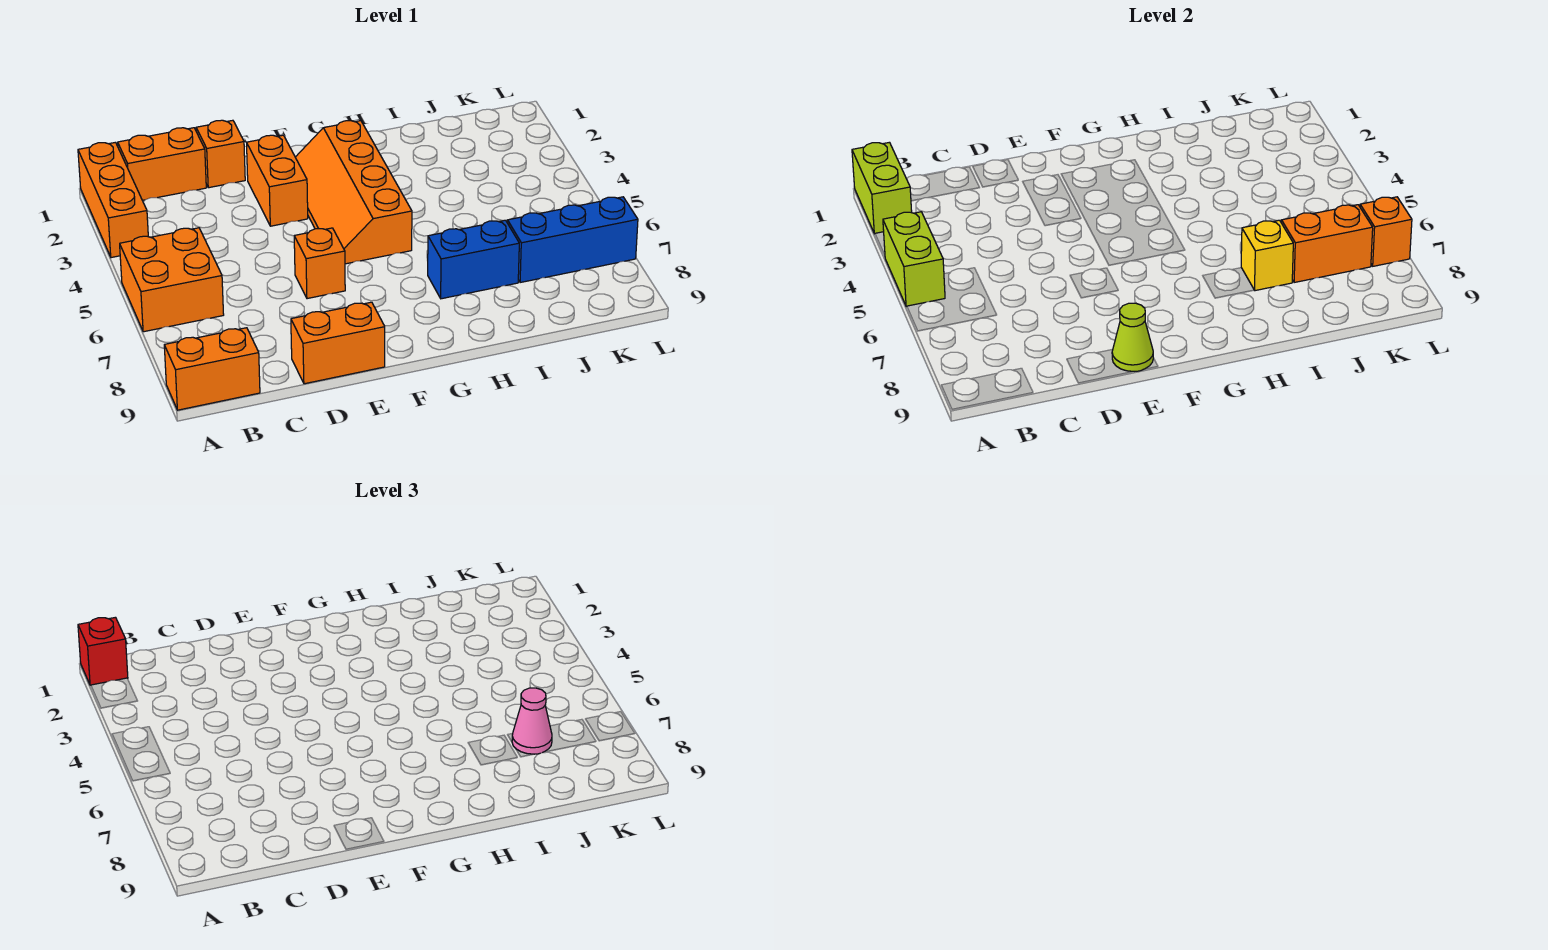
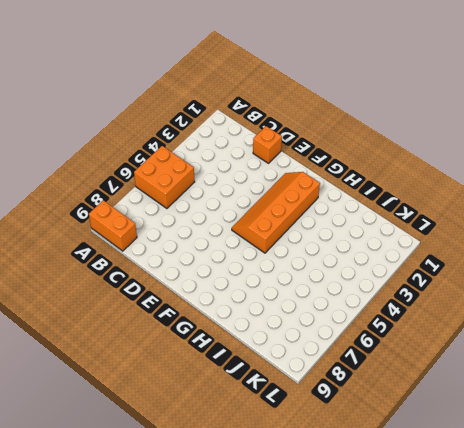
none -> orange brick A1:A3 level 1
none -> orange brick B1:C1 level 1
none -> orange brick D9:E9 level 1

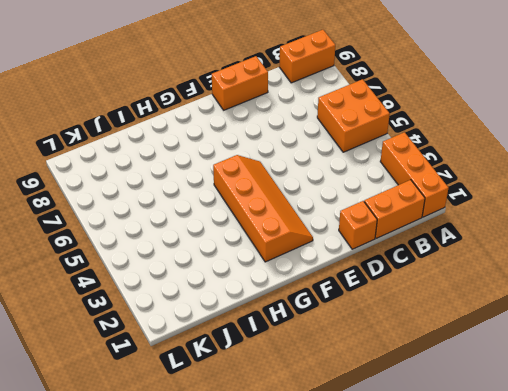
none -> orange brick E2:E3 level 1
none -> orange brick E6 level 1
none -> blue brick H7:I7 level 1

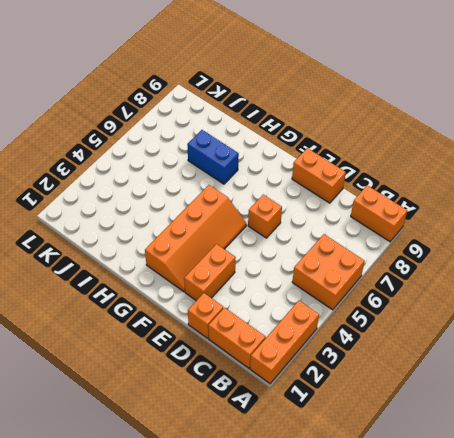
none -> blue brick J7:L7 level 1
none -> lime brick A1:A2 level 2
none -> lime brick A4:A5 level 2

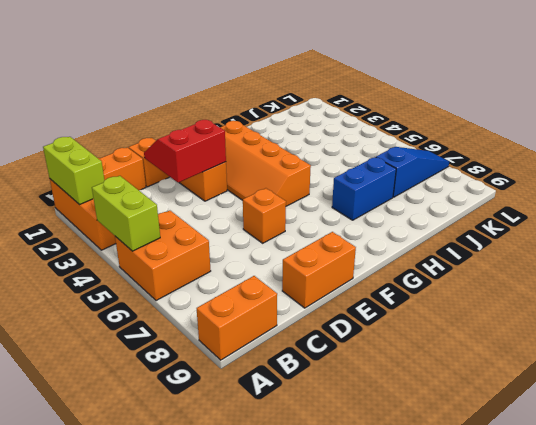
red slope D2:E3 level 2 top 3 -> none
blue slope J7:L7 level 1 top J -> blue brick J7:L7 level 1
none -> lime cone E9 level 2
none -> yellow brick I7 level 2
none -> orange brick J7:K7 level 2

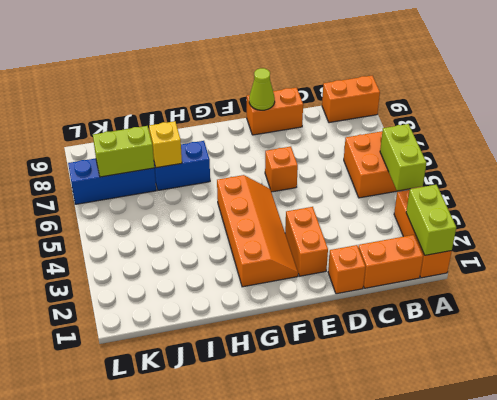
lime brick J7:K7 level 2 -> orange brick J7:K7 level 2
none -> orange brick L7 level 2
none -> red brick A1 level 3
none -> pink cone J7 level 3

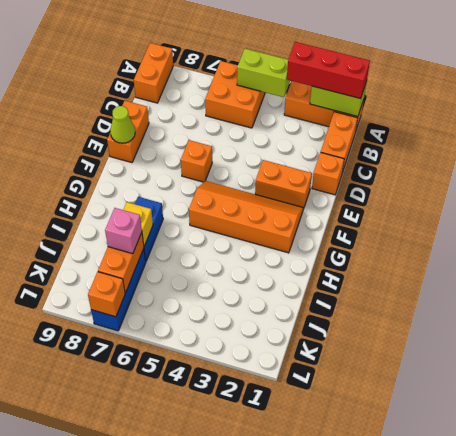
red brick A1:A3 level 3 -> red brick A1 level 3
pink brick J7 level 3 -> pink cone J7 level 3

